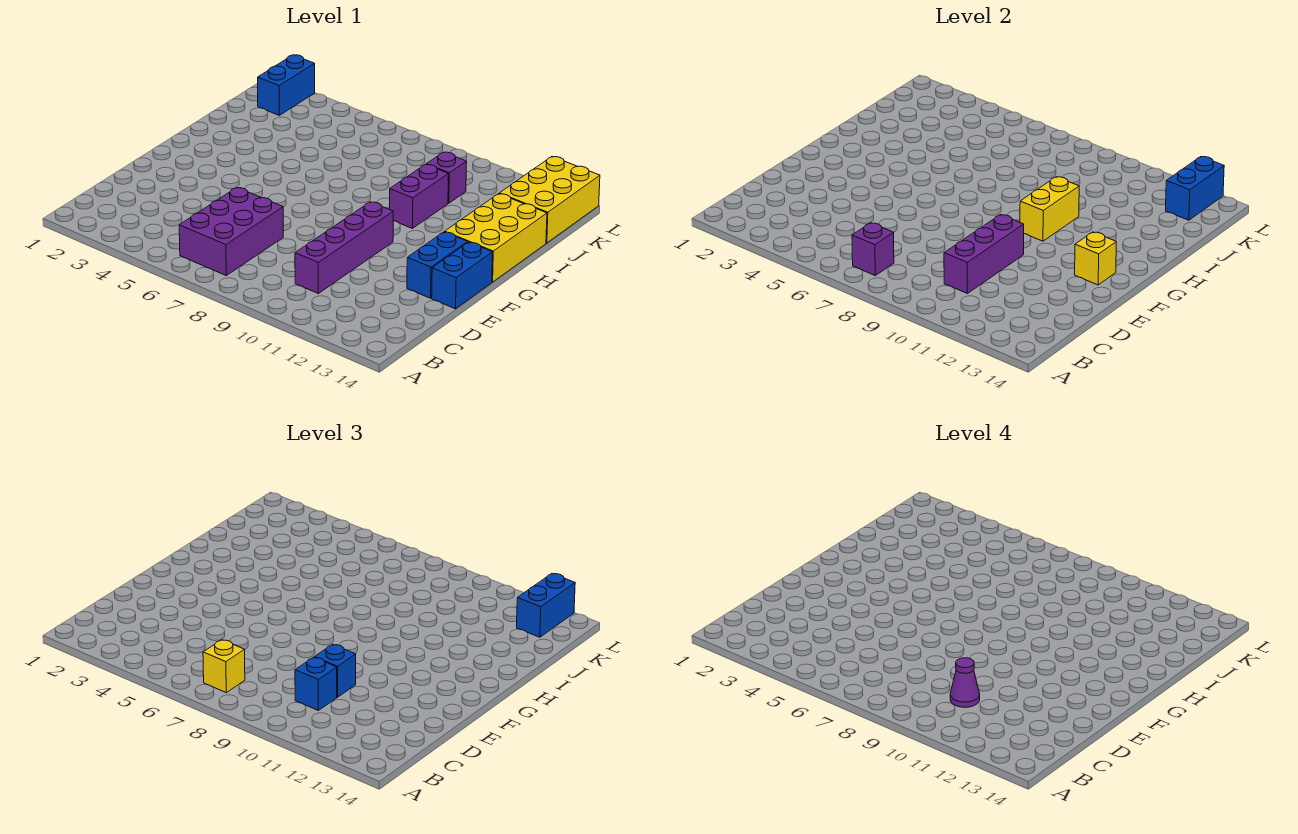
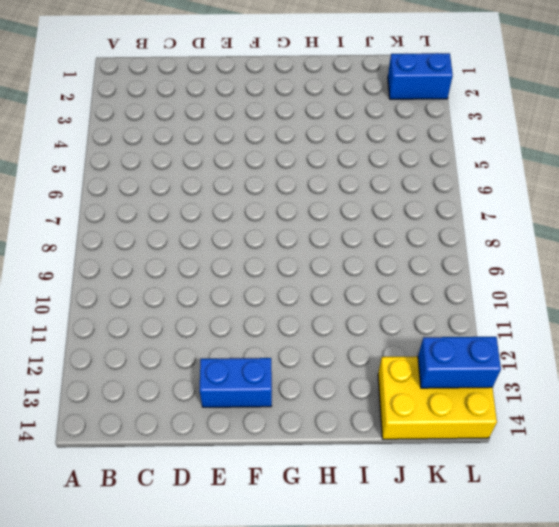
none -> purple brick B6:D7 level 1
none -> purple brick C10:F10 level 1
none -> blue brick E14:F14 level 1

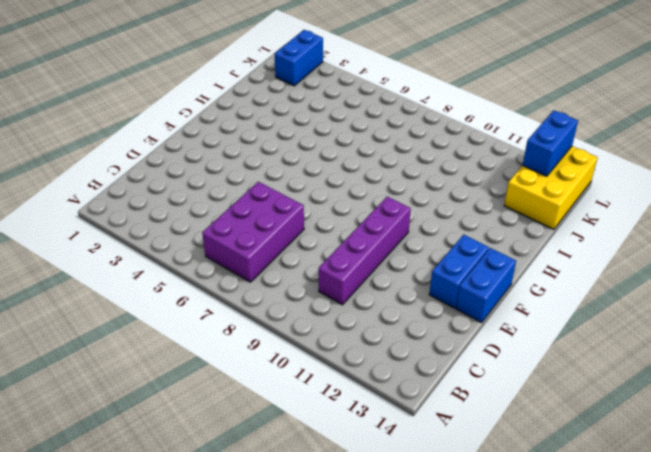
none -> yellow brick G13:I14 level 1
none -> purple brick H10:I10 level 1
none -> purple brick J10 level 1

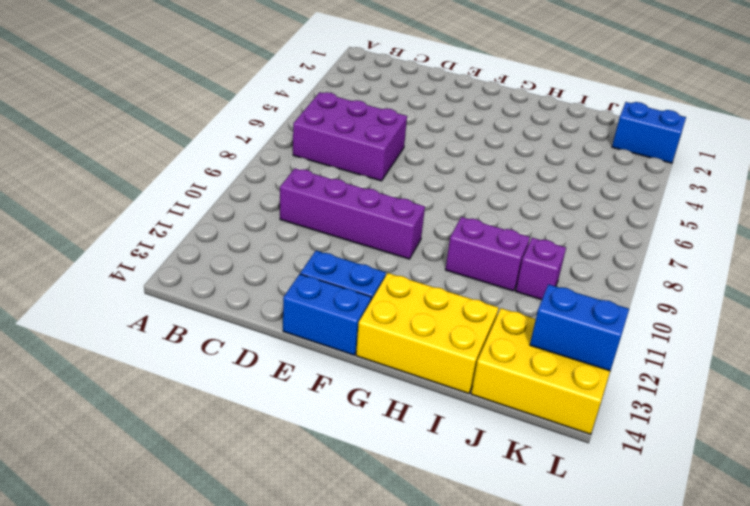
none -> purple brick B7 level 2
none -> purple brick C10:E10 level 2
none -> yellow brick F13 level 2

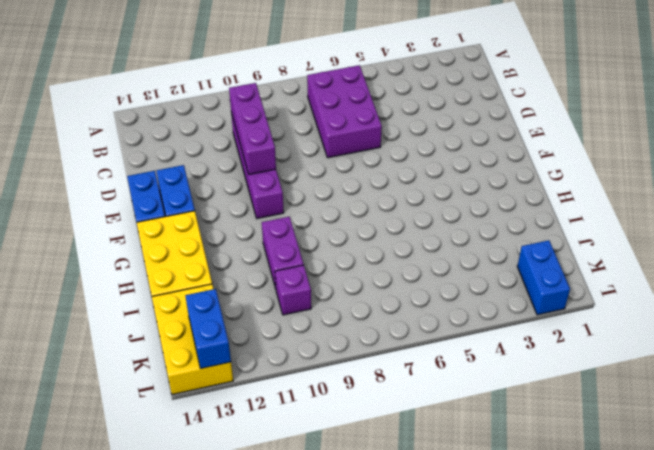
none -> purple brick B7 level 2
none -> yellow brick F13 level 2
none -> yellow brick G10:H10 level 2

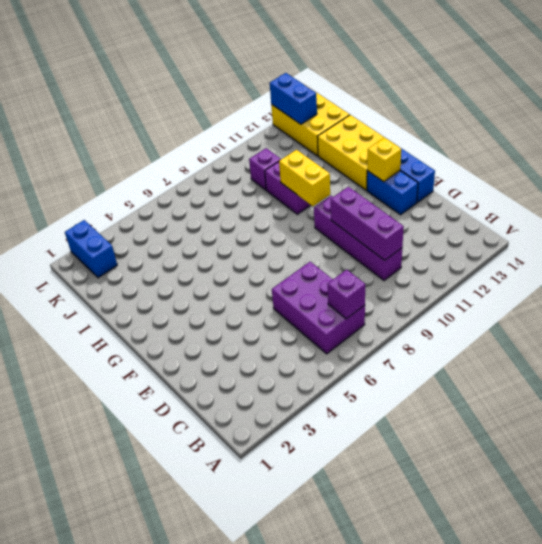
none -> yellow brick B7 level 3
none -> blue brick C10 level 3
none -> blue brick D10 level 3

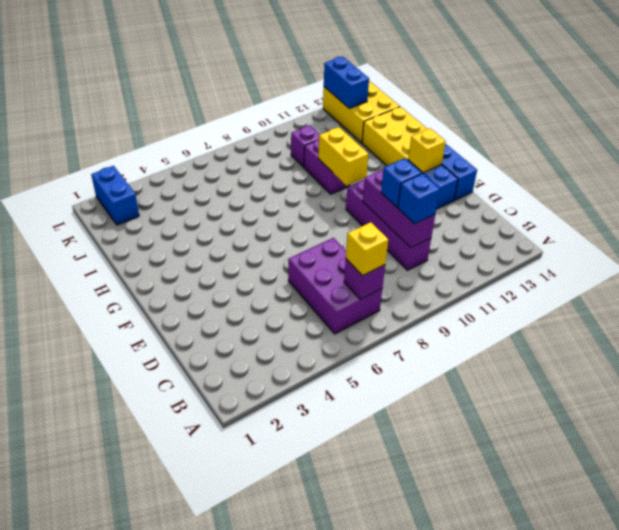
none -> blue brick K13:L13 level 3
none -> purple cone C10 level 4

